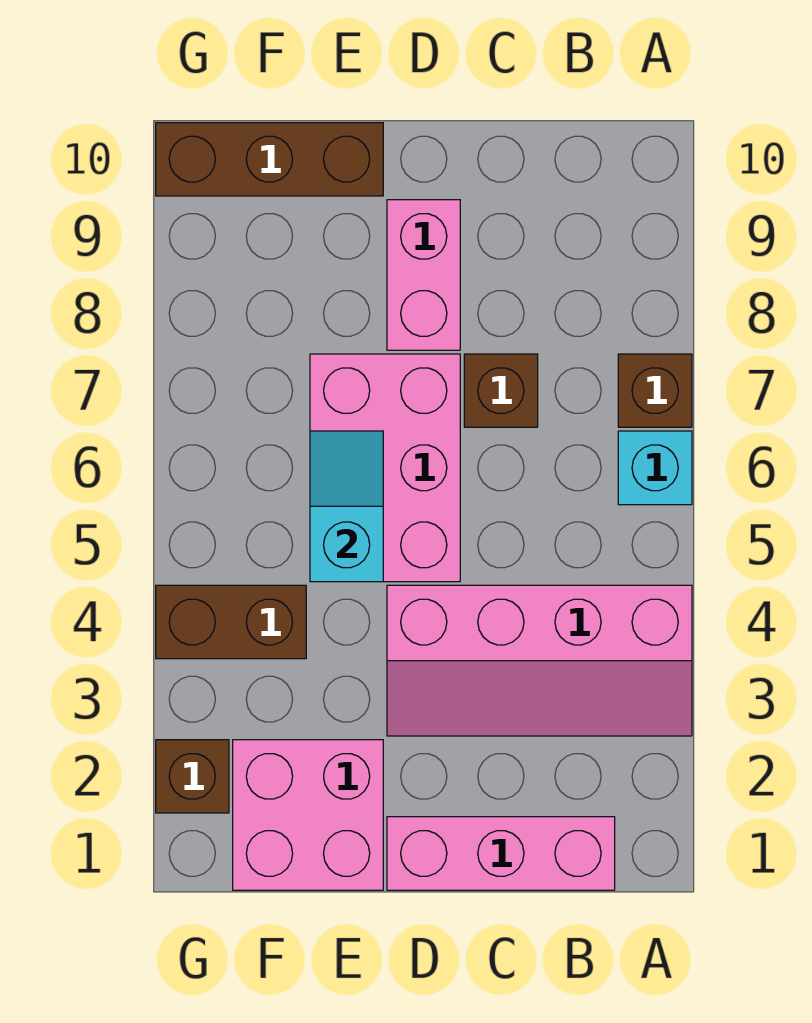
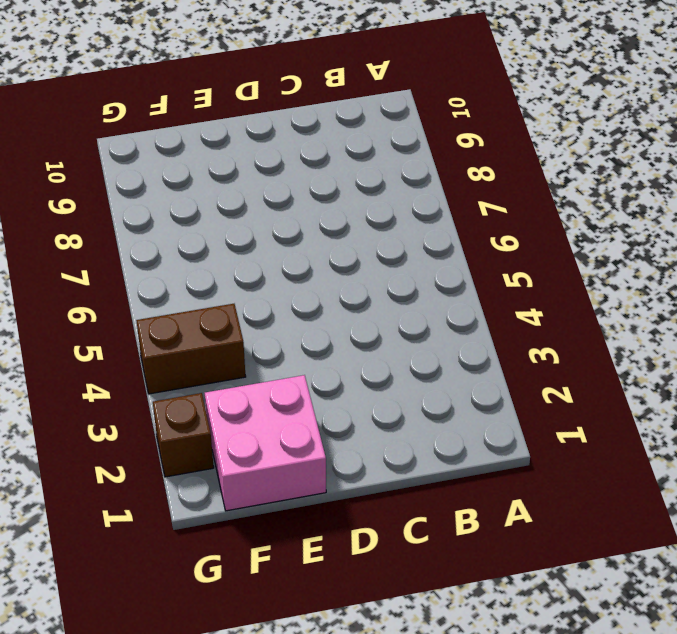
none -> pink slope A3:D4 level 1 top 4
none -> cyan brick A6 level 1
none -> brown brick A7 level 1

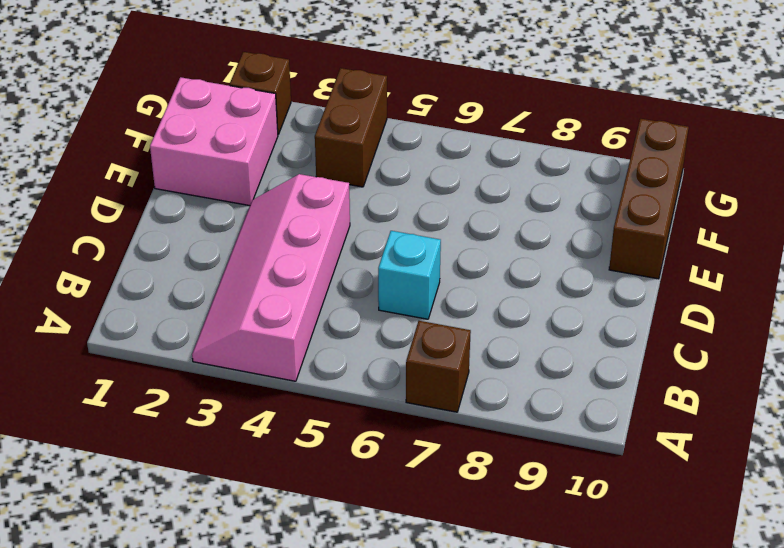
cyan brick C6 level 1 -> cyan brick A6 level 1
none -> pink brick B1:D1 level 1
none -> brown brick C7 level 1
none -> pink brick D5:E7 level 1

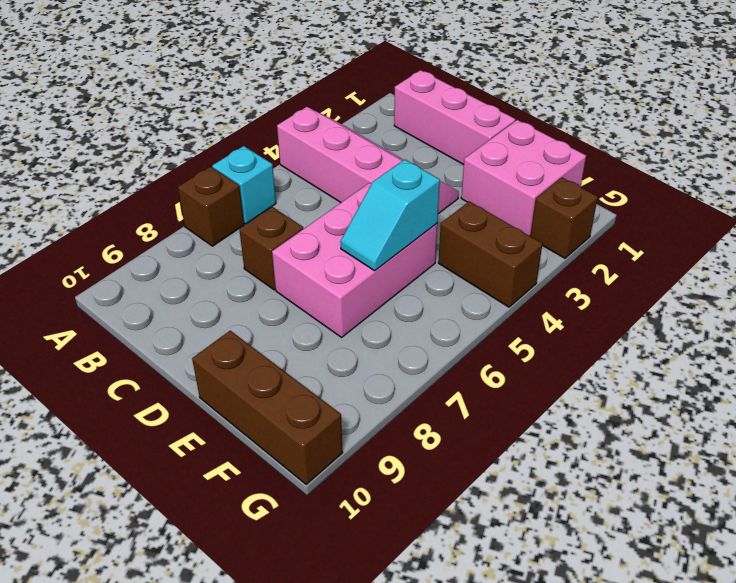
none -> pink brick D8:D9 level 1

